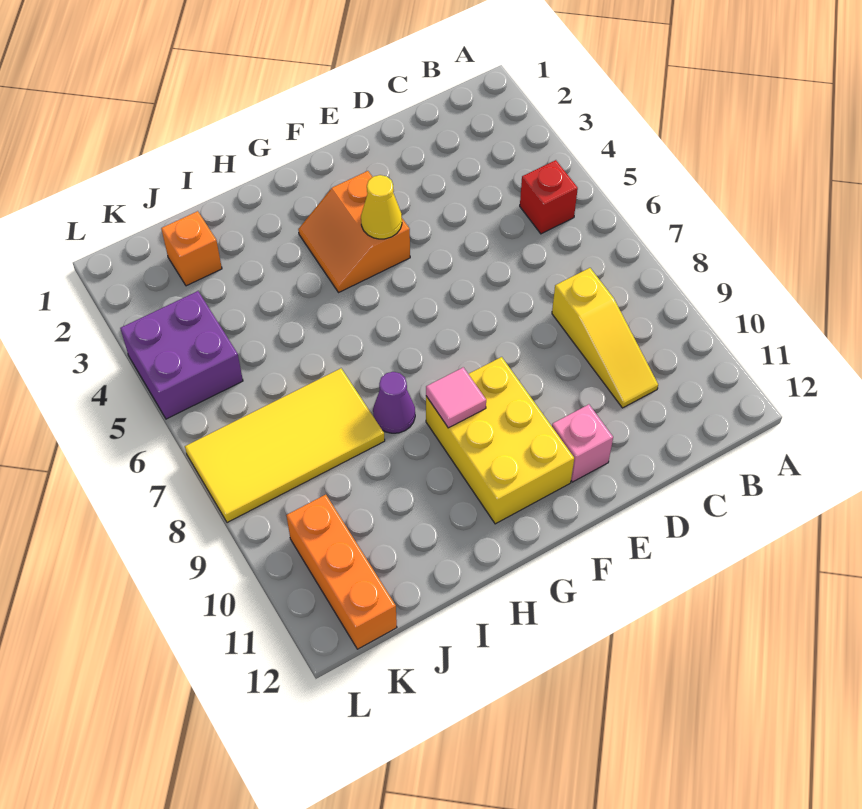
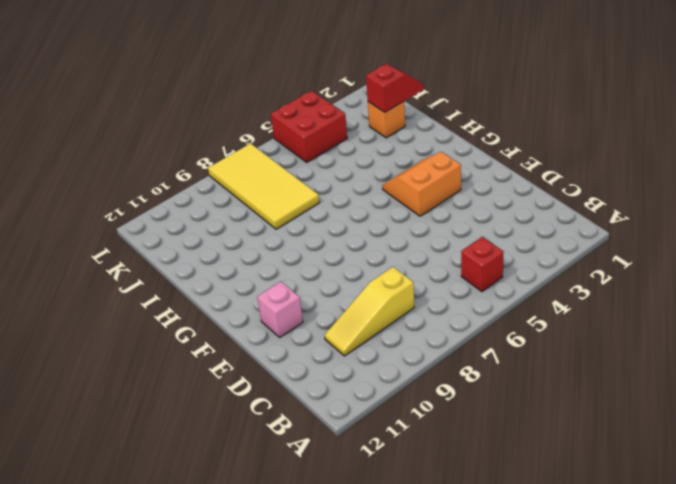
red slope J1:J2 level 2 top 2 -> none
red brick K4:L5 level 1 -> purple brick K4:L5 level 1
none -> yellow brick F9:G11 level 1
none -> purple cone H8 level 1
none -> orange brick K10:K12 level 1

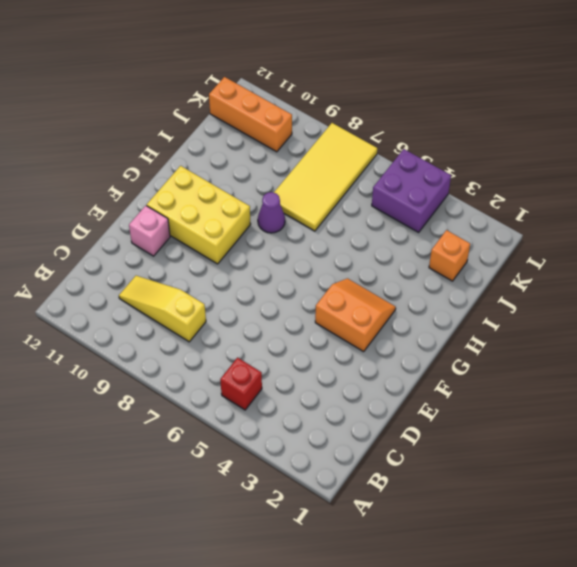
none -> yellow cone F4 level 2
none -> pink tile G9 level 2

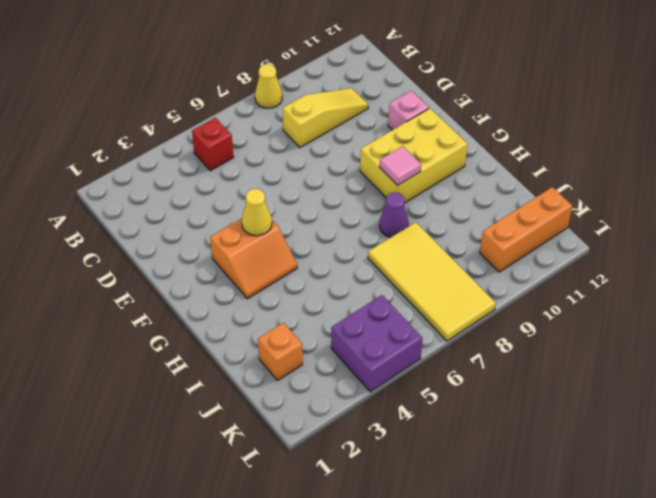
yellow cone A8 level 1 -> none

